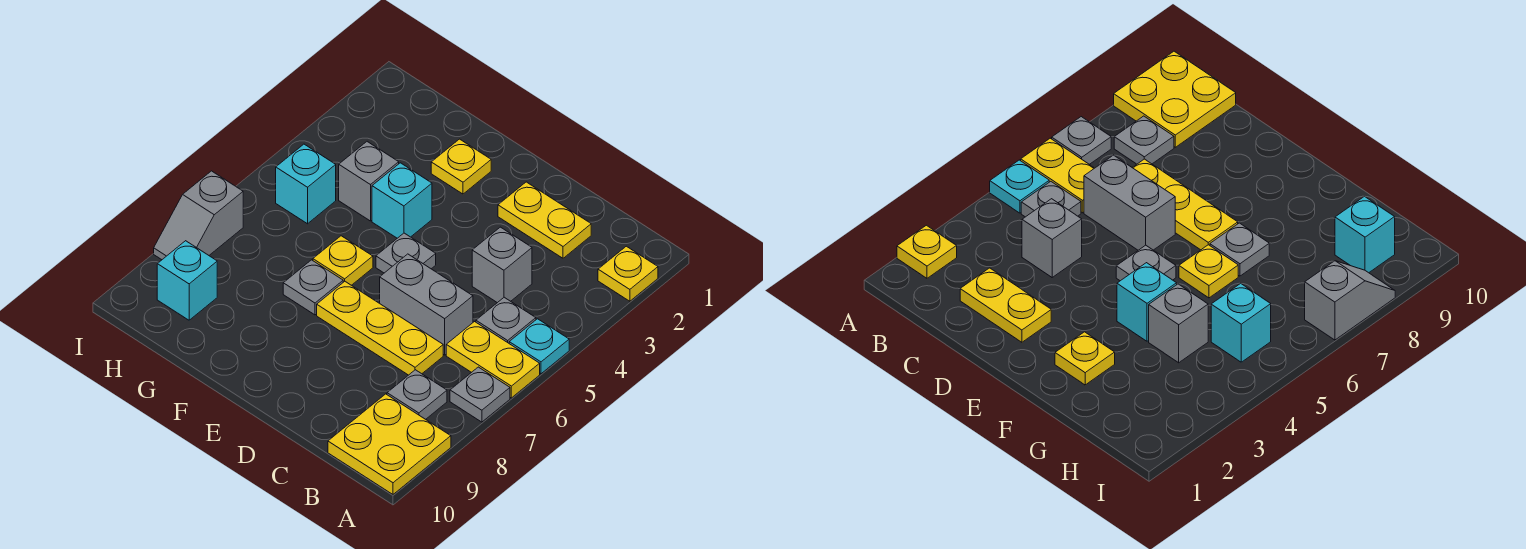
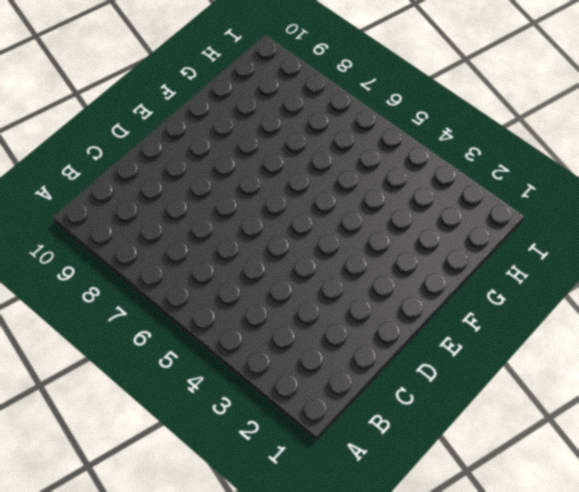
none -> yellow plate A2 level 1
none -> cyan plate A5 level 1
none -> yellow plate A6:B6 level 1

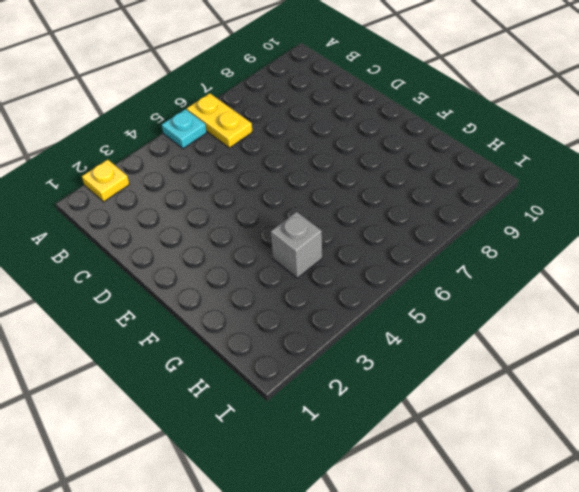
none -> grey plate A7 level 1
none -> yellow plate A9:B10 level 1
none -> grey plate B5 level 1

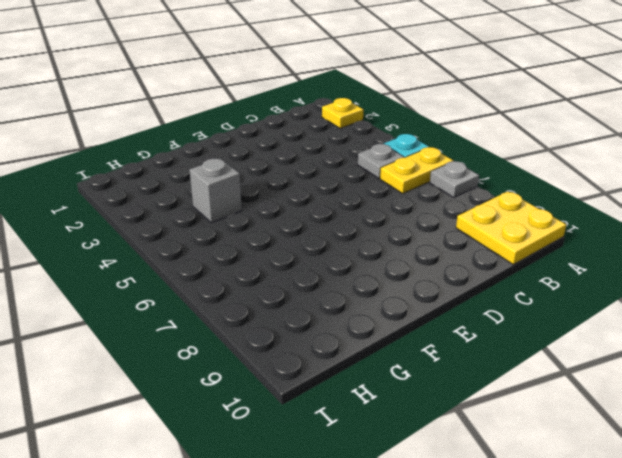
none -> grey plate B8 level 1
none -> yellow plate C2:D2 level 1
none -> grey brick C4 level 1

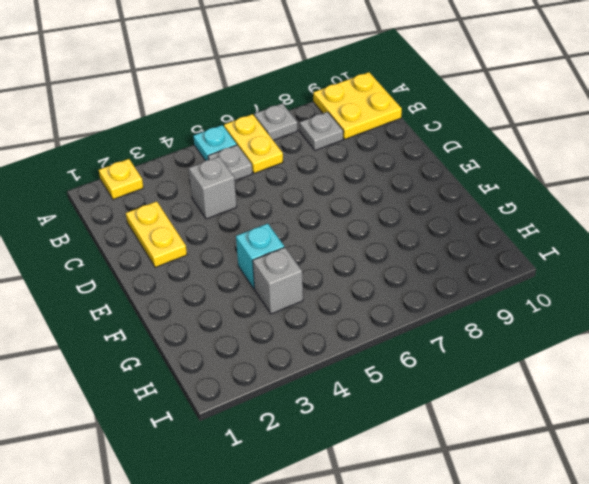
none -> grey brick C6:D6 level 1
none -> yellow plate C7:E7 level 1
none -> grey plate E5 level 1

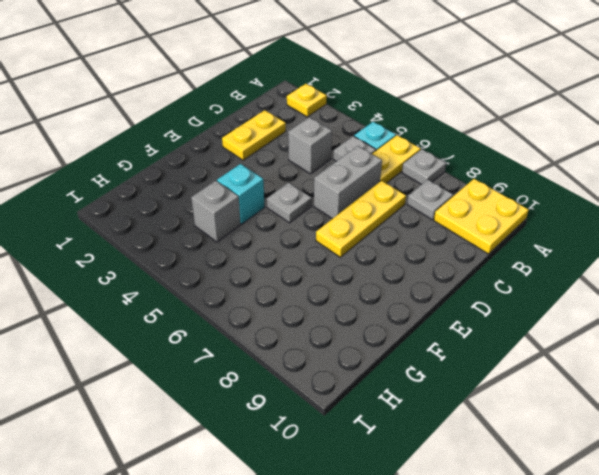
none -> yellow plate F2 level 1
none -> yellow plate F6 level 1
none -> grey plate F7 level 1

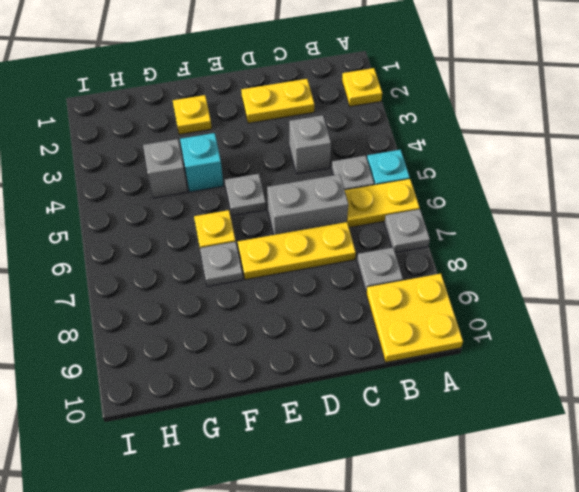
none -> cyan brick H5 level 1
none -> cyan brick H9 level 1
none -> grey slope I7:I8 level 1 top 7

